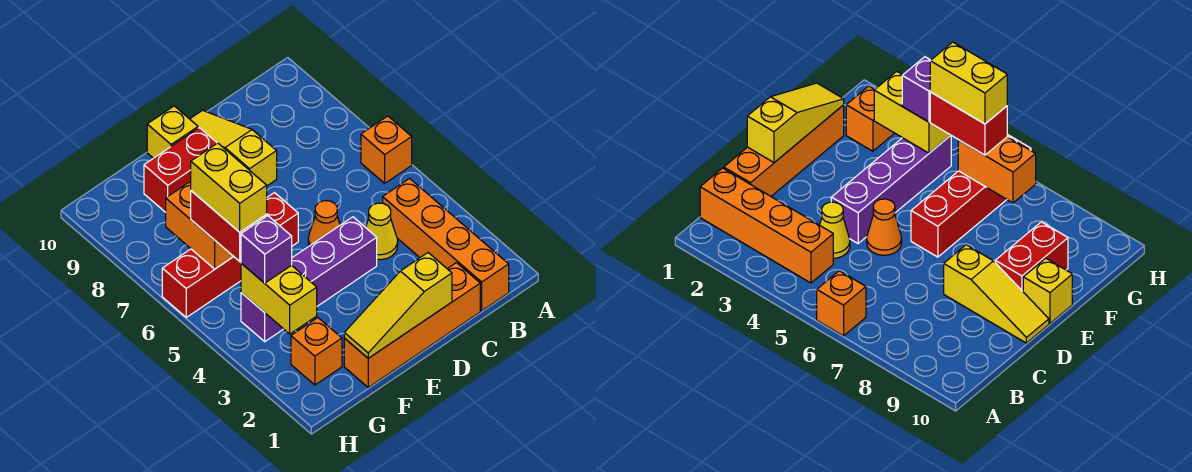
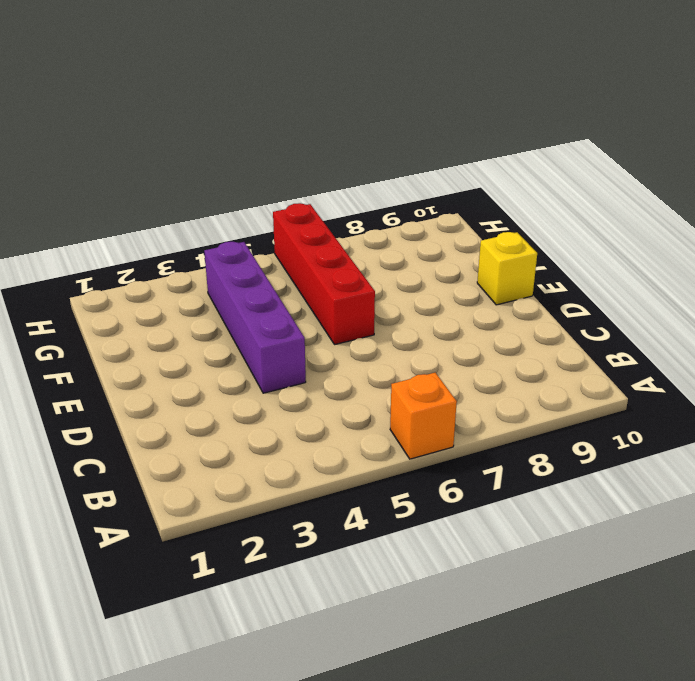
none -> orange brick B1:B4 level 1
none -> orange brick C1:F1 level 1
none -> yellow cone C4 level 1

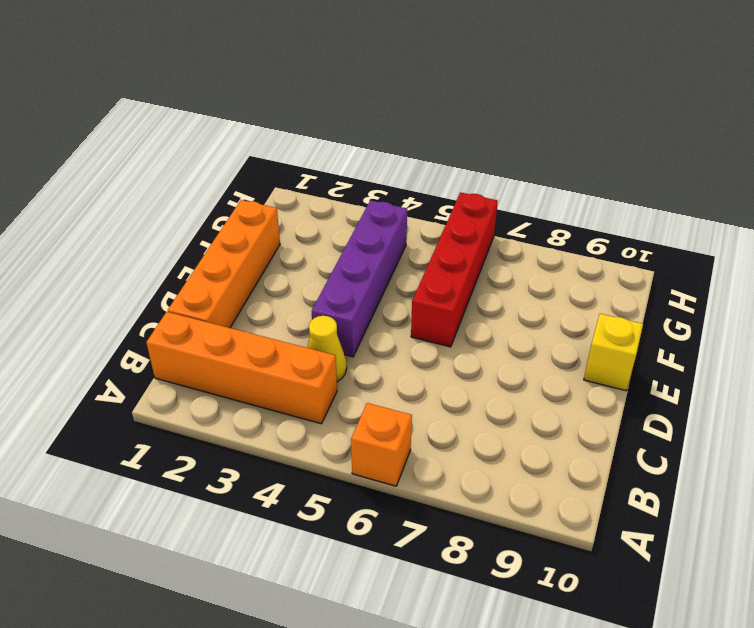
none -> orange cone D5 level 1
none -> yellow slope D8:D10 level 1 top 8
none -> red brick E9:F9 level 1

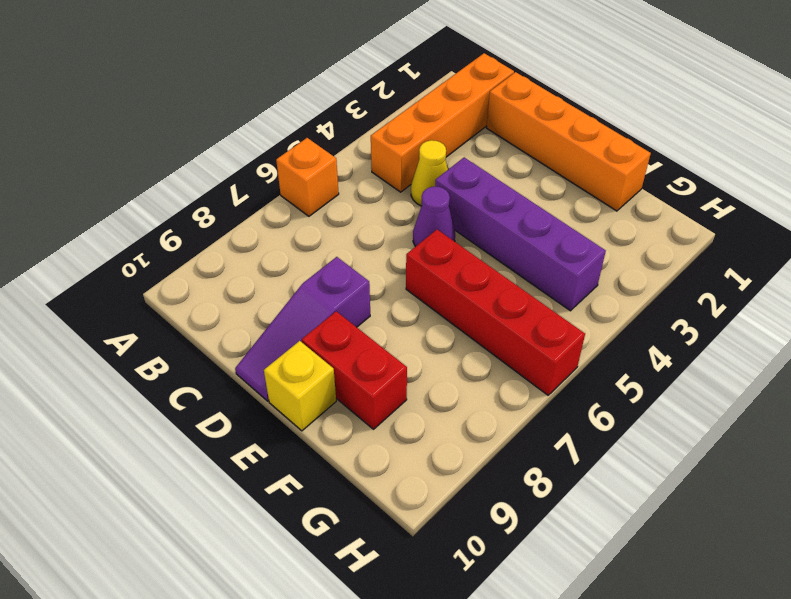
purple cone D5 level 1 -> orange cone D5 level 1
purple slope D8:D10 level 1 top 8 -> yellow slope D8:D10 level 1 top 8
none -> orange brick G2 level 1
none -> yellow slope D1:F1 level 2 top D
none -> yellow brick G3:G4 level 2

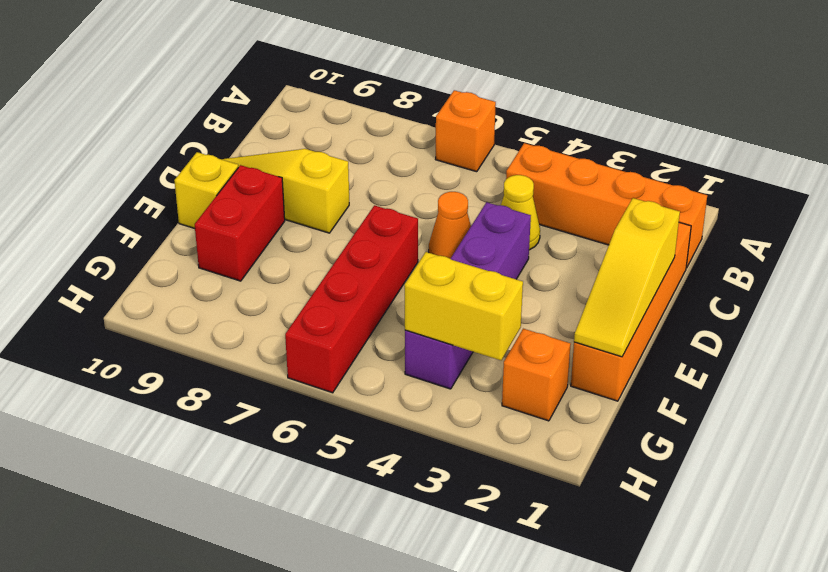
none -> orange brick G6:G7 level 2
none -> purple brick G4 level 3
none -> red brick G5:G6 level 3

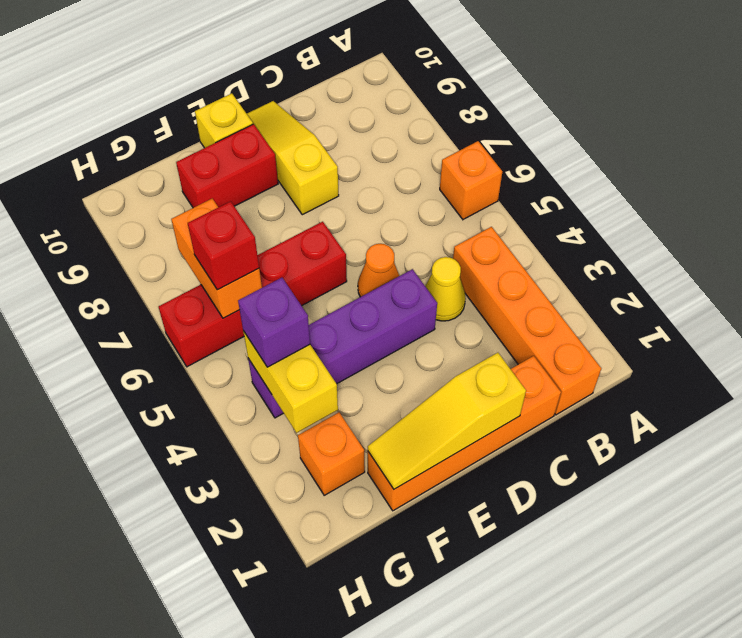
red brick G6 level 3 -> red brick G5:G6 level 3
none -> yellow brick G5:G6 level 4

